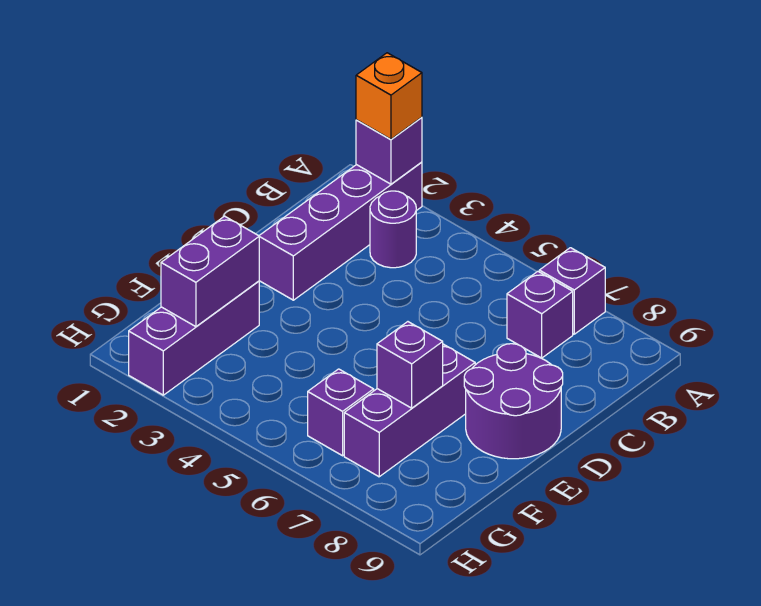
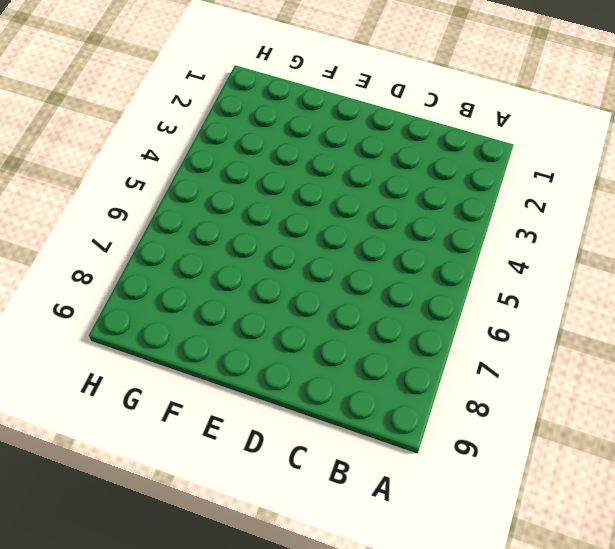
none -> purple brick A2:D2 level 1
none -> purple brick A7 level 1
none -> purple round brick B3 level 1

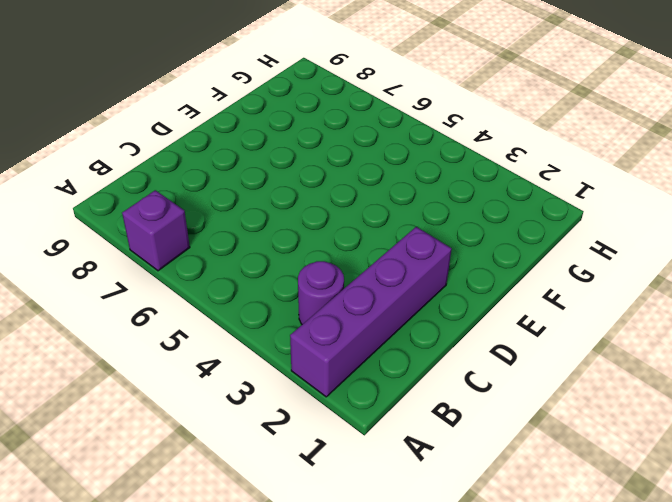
none -> purple brick B7 level 1
none -> purple round brick D8:E9 level 1
none -> purple brick E7:G7 level 1

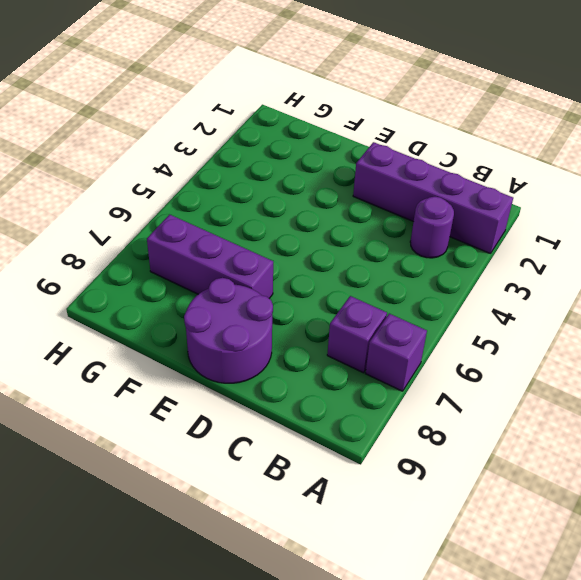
none -> purple brick F2:H2 level 1
none -> purple brick G6 level 1
none -> purple brick A2 level 2

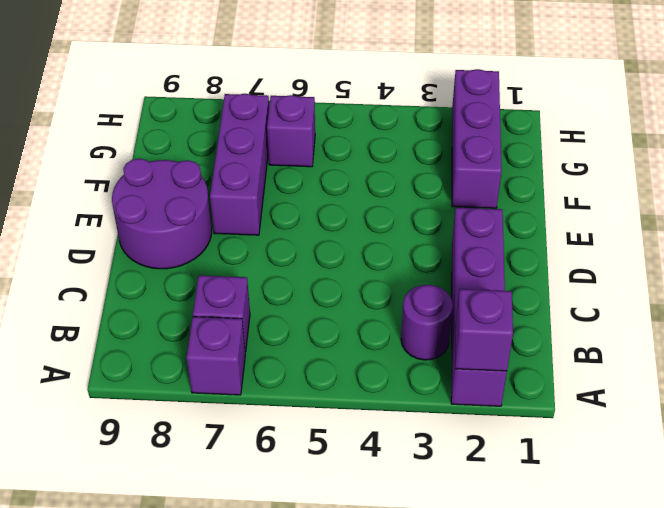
none -> purple brick F2:G2 level 2
none -> purple brick F7 level 2
none -> orange brick A2 level 3

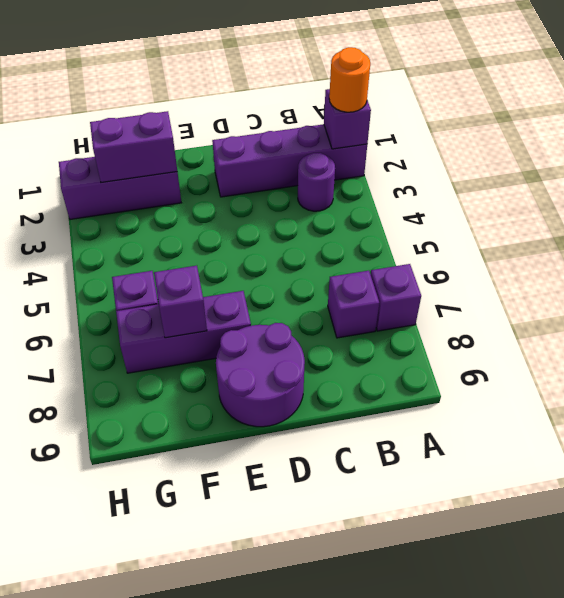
orange round brick A2 level 3 -> orange brick A2 level 3

